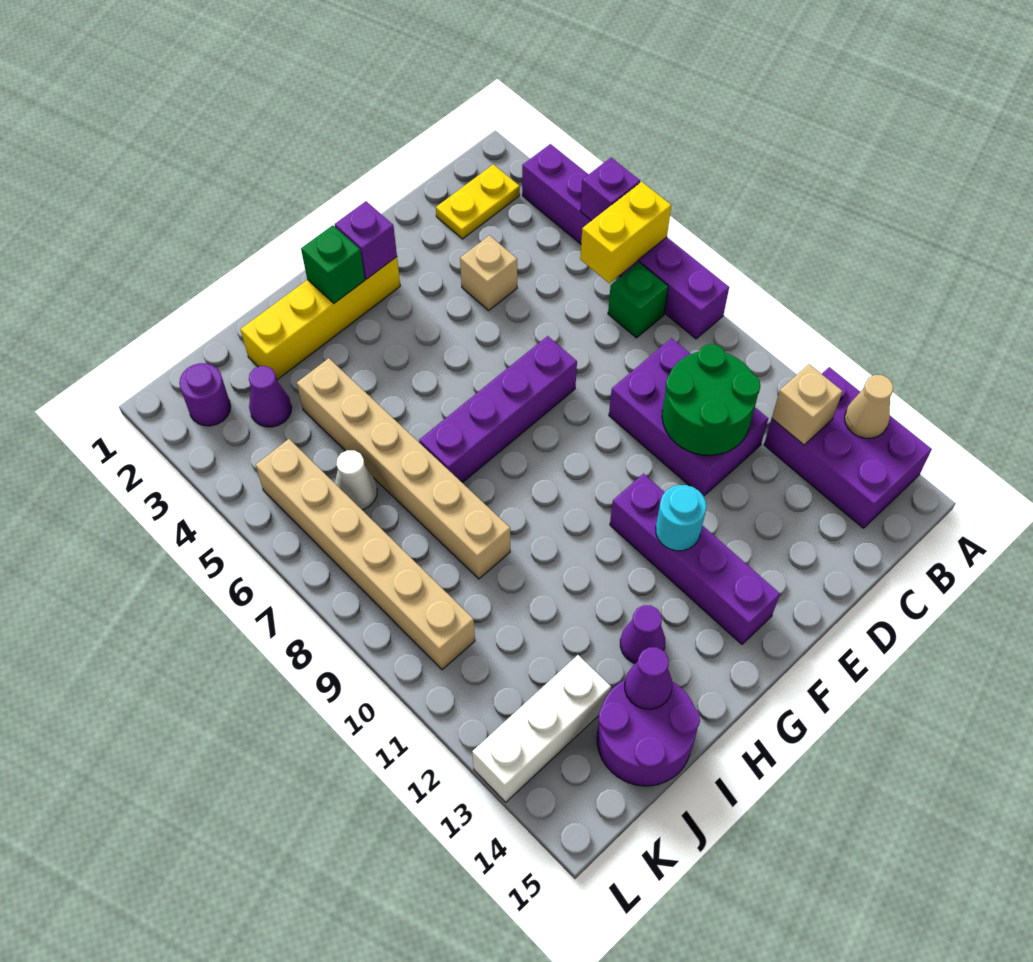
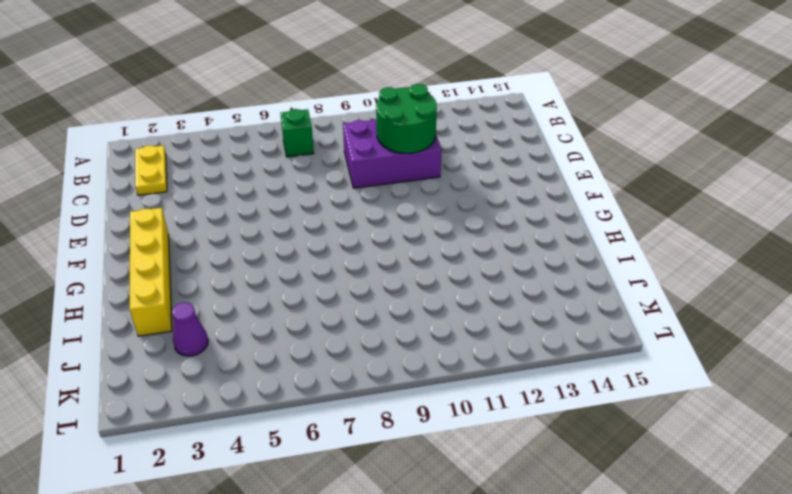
none -> purple brick A3:A8 level 1
none -> purple brick A12:B14 level 1
none -> tan brick D4 level 1

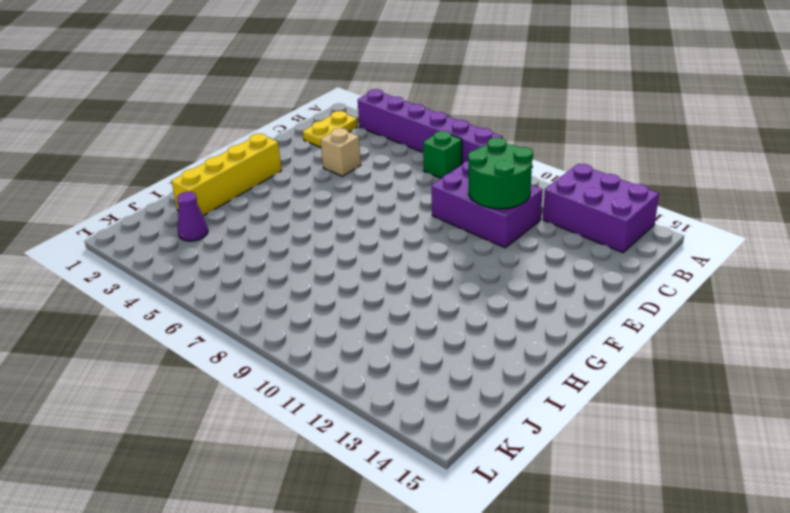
none -> purple brick E7:H7 level 1
none -> purple brick F11:F14 level 1
none -> purple cone H13 level 1

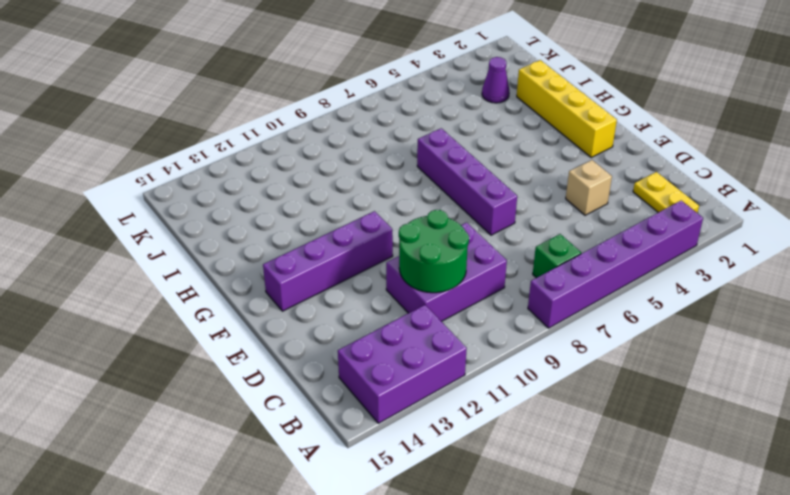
none -> purple cone H13 level 1
none -> tan brick I4:I9 level 1
none -> purple round brick I14:J15 level 1

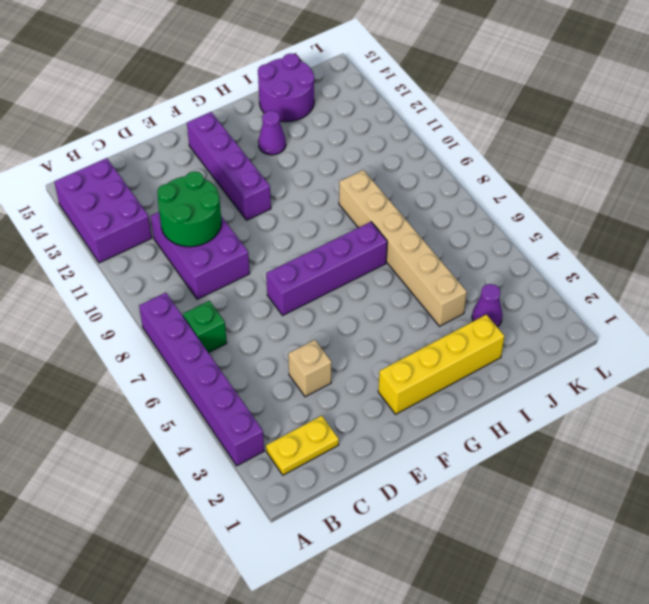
none -> white cone J6 level 1
none -> white brick J13:L13 level 1
none -> purple round brick K2 level 1

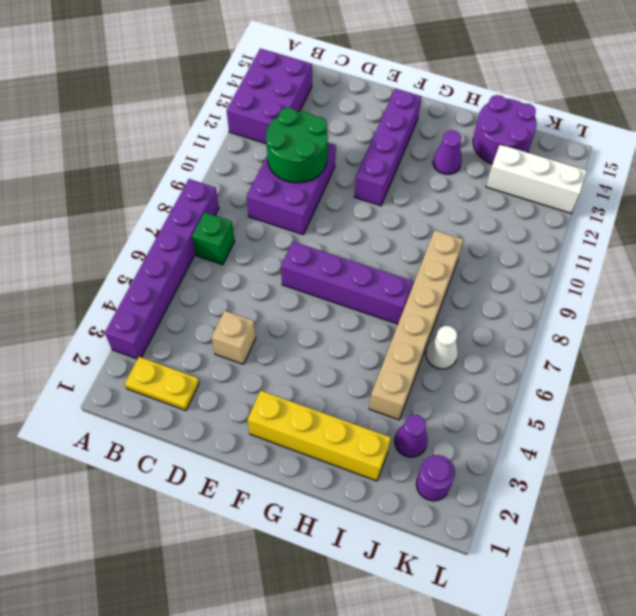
none -> tan brick K5:K10 level 1
none -> purple brick A5 level 2
none -> yellow brick A6:B6 level 2

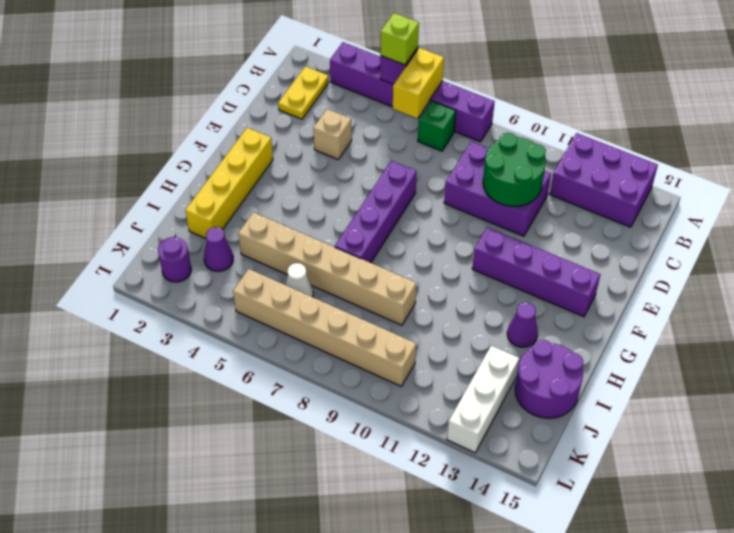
lime brick A5 level 3 -> none
none -> tan cone A13 level 2
none -> tan brick B12 level 2
none -> purple brick F2 level 2

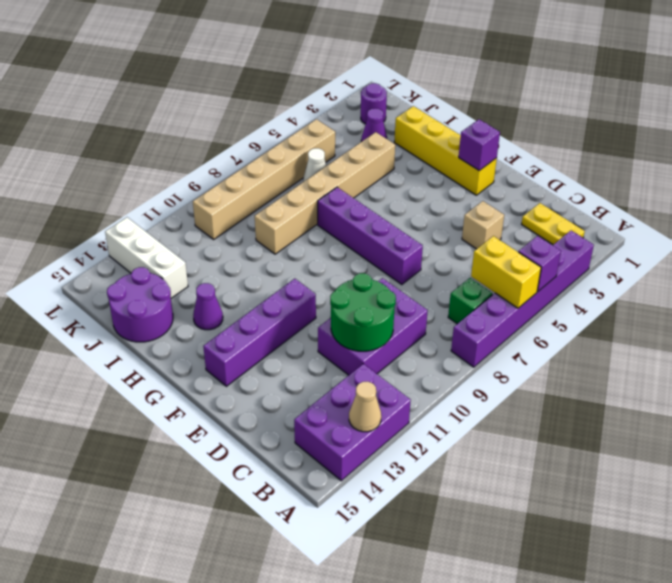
none -> tan brick B12 level 2
none -> cyan round brick F12 level 2
none -> green brick G2 level 2

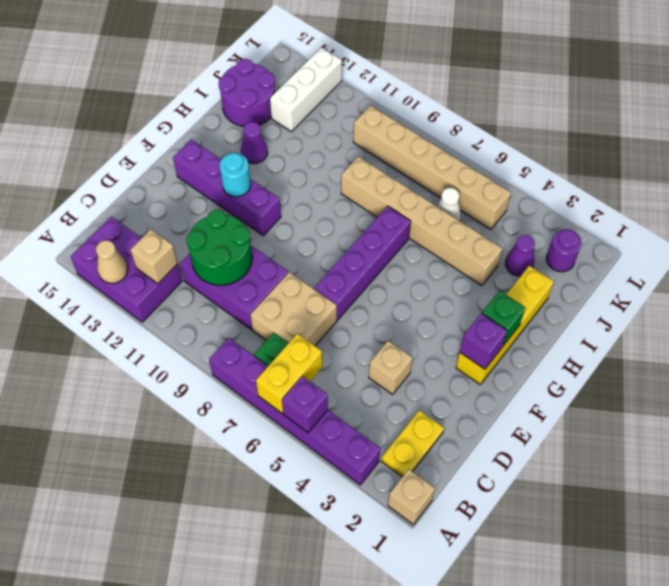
tan brick A1 level 1 -> none
tan brick C7:D8 level 1 -> none
none -> purple cone I14 level 2

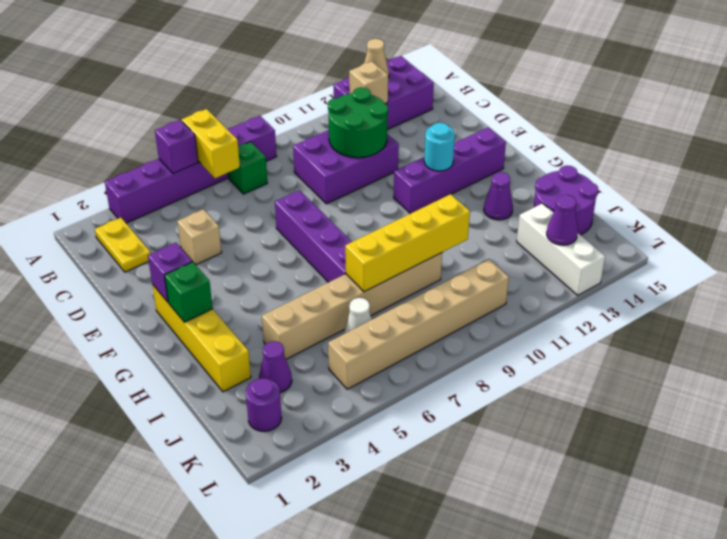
yellow brick I7:I10 level 2 -> none
purple cone K13 level 2 -> purple cone I14 level 2

